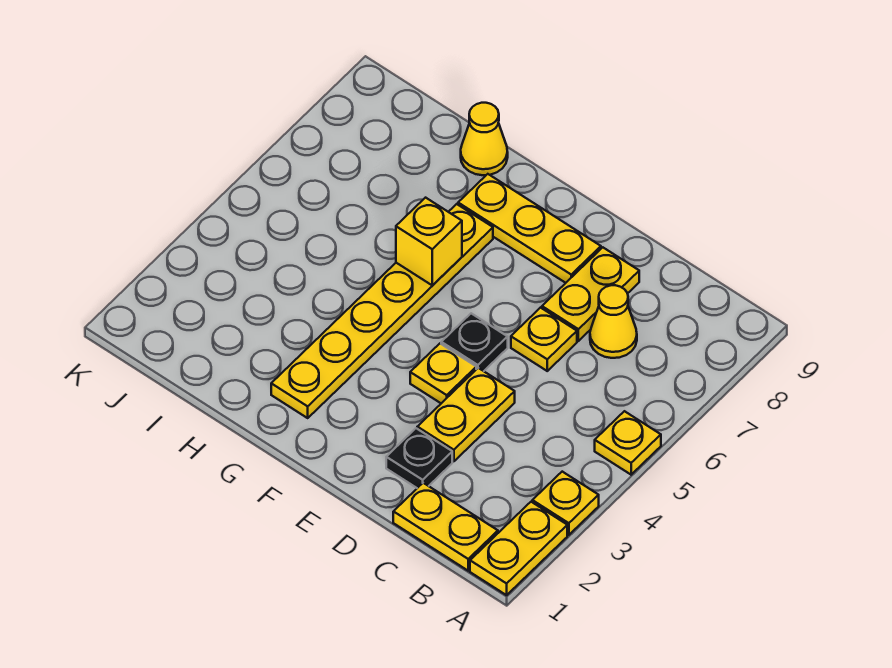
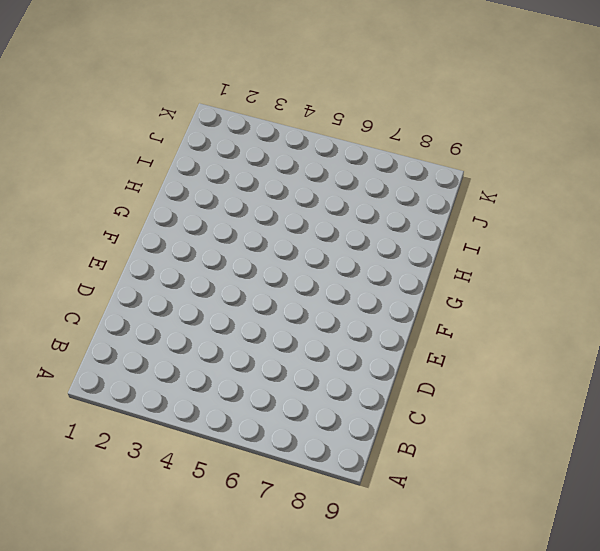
none -> yellow plate A1:A2 level 1
none -> yellow plate A3 level 1
none -> yellow plate A5 level 1

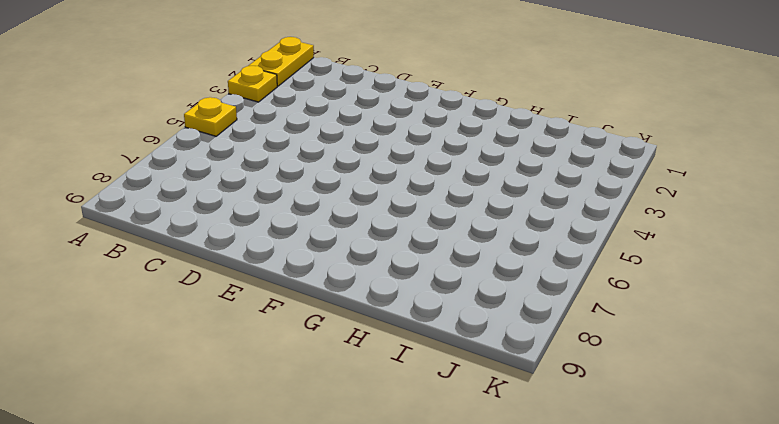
none -> yellow plate B1:C1 level 1
none -> yellow cone C7 level 1
none -> black plate D2 level 1

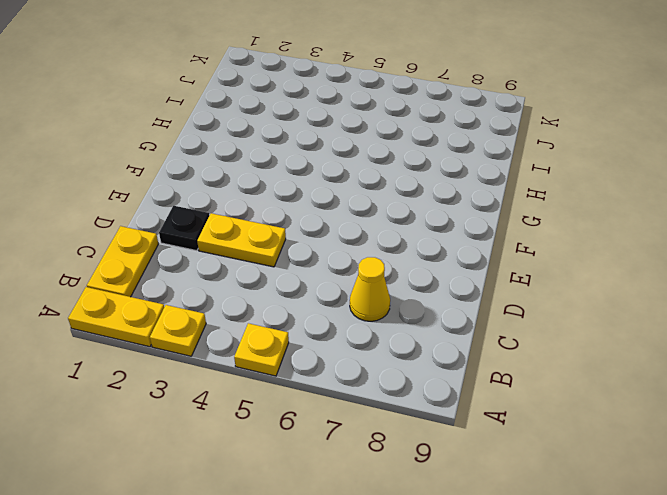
none -> yellow plate D6 level 1
none -> yellow plate D7:D8 level 1
none -> yellow plate E4 level 1

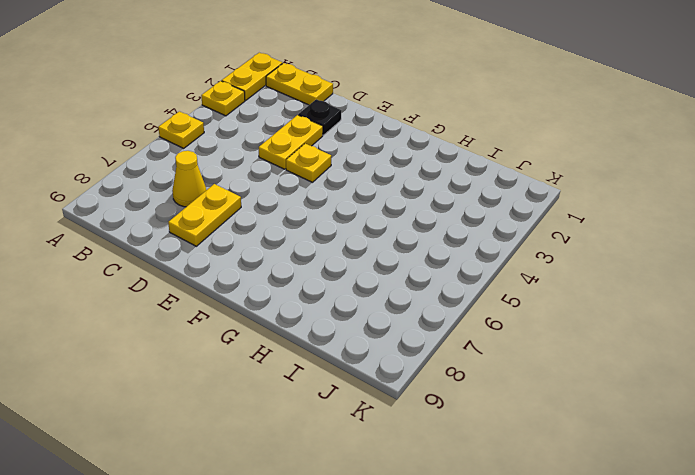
none -> yellow plate D6 level 1
none -> black plate E5 level 1
none -> yellow plate E8:G8 level 1

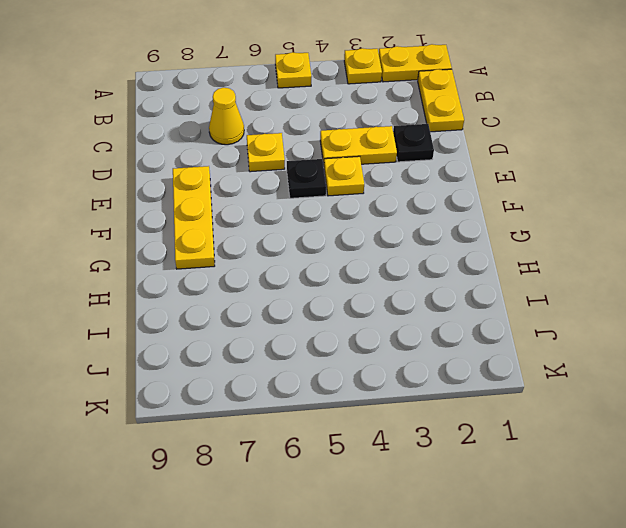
none -> yellow plate D7:D8 level 1
none -> yellow plate G2:G7 level 1
none -> yellow cone H9 level 1

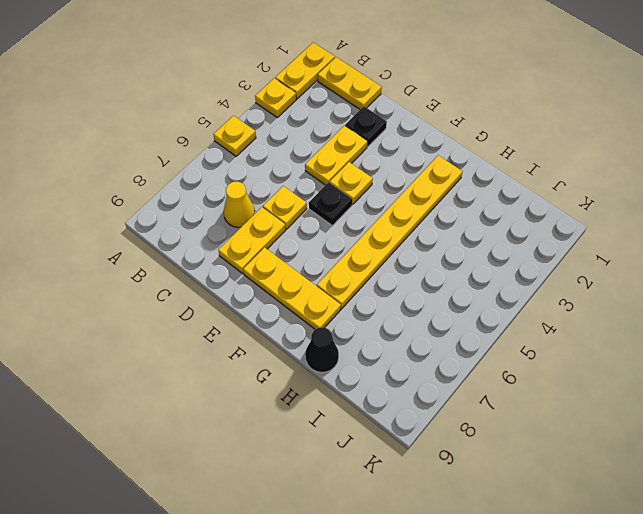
black cone H9 level 1 -> yellow cone H9 level 1
none -> yellow brick G6 level 2

